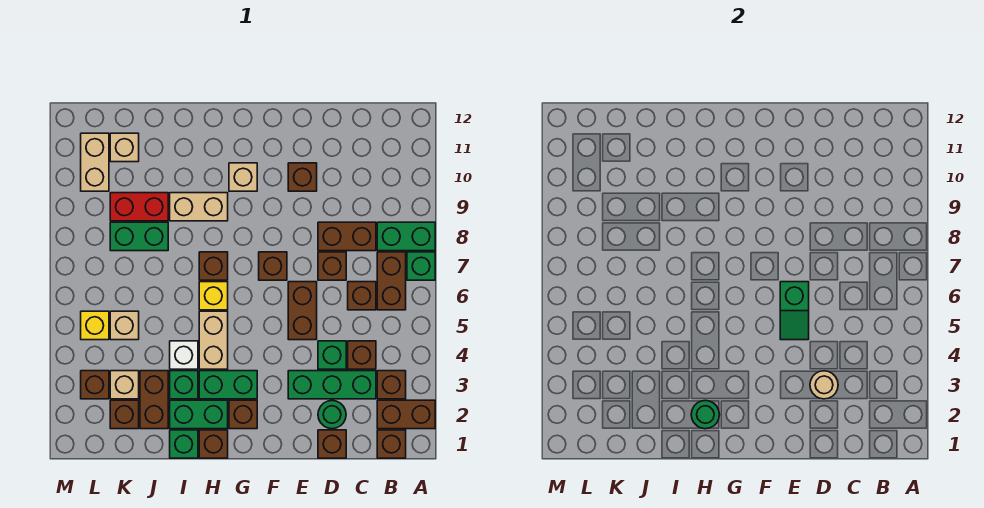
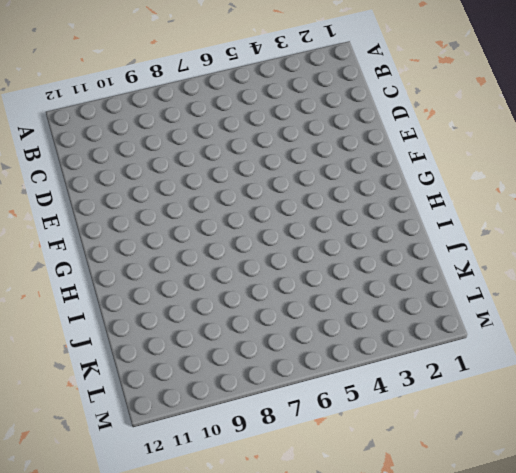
none -> brown brick A2:B2 level 1
none -> green brick A7 level 1
none -> green brick A8:B8 level 1
none -> brown brick B1 level 1

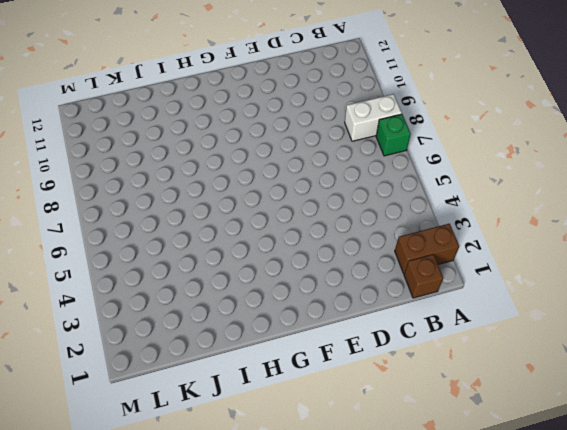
white brick A8:B8 level 1 -> green brick A8:B8 level 1
none -> brown brick B3 level 1
none -> brown brick B6:B7 level 1
none -> green brick C3:E3 level 1
none -> brown brick C4 level 1

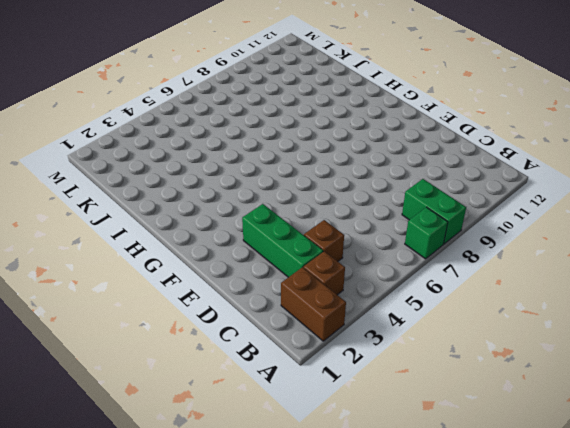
none -> brown brick B1 level 1
none -> brown brick B6:B7 level 1
none -> brown brick C6 level 1
none -> brown brick C8:D8 level 1

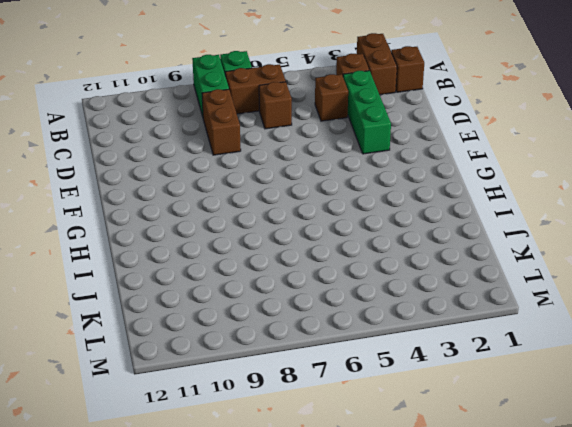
none -> brown brick D1 level 1
none -> green round brick D2 level 1
none -> green brick D4 level 1
none -> brown brick D7 level 1

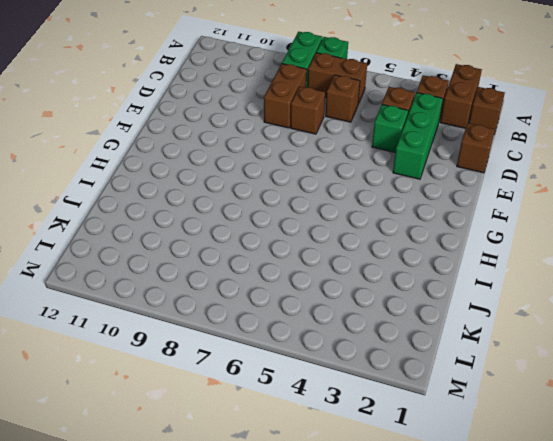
none -> green round brick D2 level 1
none -> brown brick E5:E6 level 1
none -> brown brick E10 level 1
none -> brown brick F7 level 1

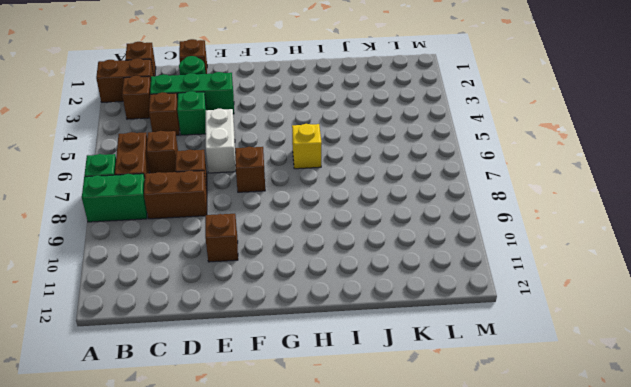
white brick E5:E6 level 1 -> brown brick E5:E6 level 1
none -> brown brick G2 level 1
none -> green brick G3:H3 level 1
none -> tan brick G10 level 1
none -> brown brick H1 level 1

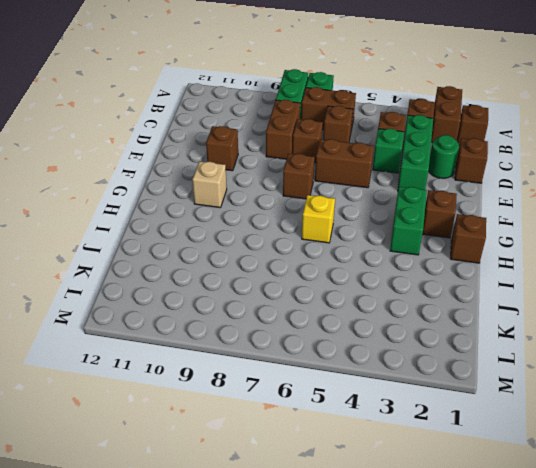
none -> green brick H2:I2 level 1
none -> tan brick H4:H5 level 1
none -> brown brick H7 level 1
none -> tan brick H9:I9 level 1

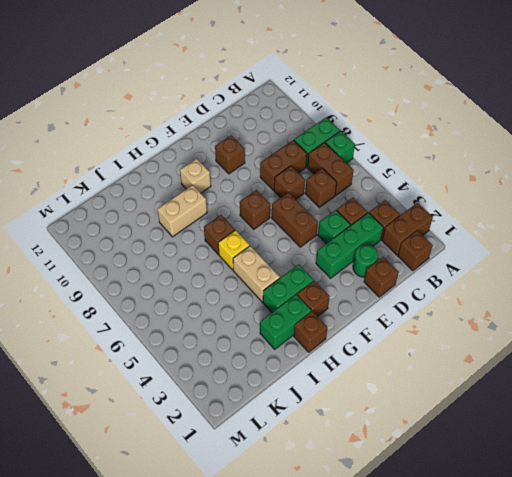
none -> green brick I1 level 1
none -> green brick I3 level 1
none -> white brick I4 level 1
none -> brown brick J2:J3 level 1

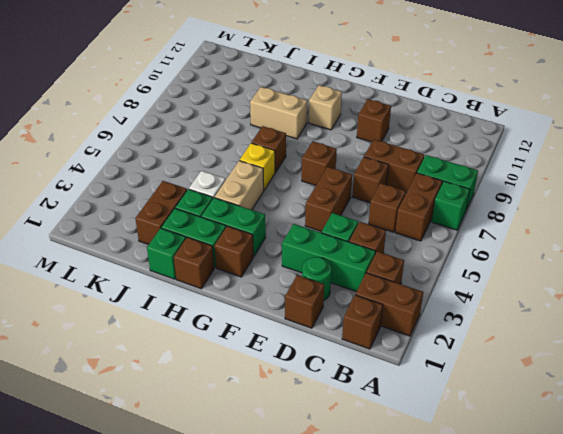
none -> green brick J8:K8 level 1
none -> red brick J9:K9 level 1
none -> brown brick K2 level 1
none -> tan brick K3 level 1

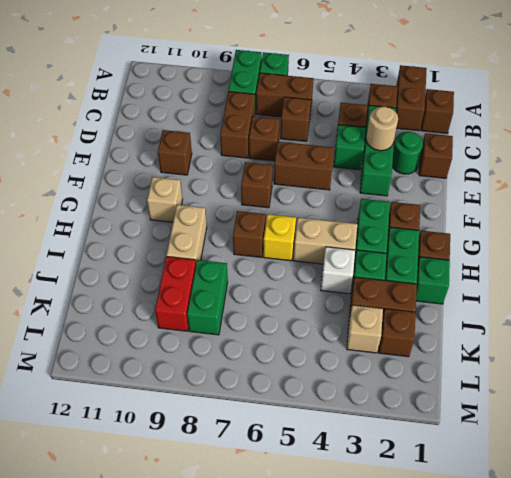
none -> tan brick K5 level 1
none -> tan brick K11 level 1
none -> brown brick L3 level 1
none -> yellow brick L5 level 1

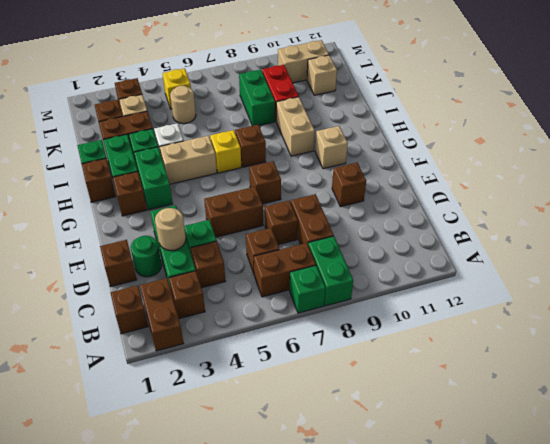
tan round brick K5 level 1 -> tan brick K5 level 1
none -> green slope E5:E6 level 2 top 6
none -> green round brick H2 level 2

